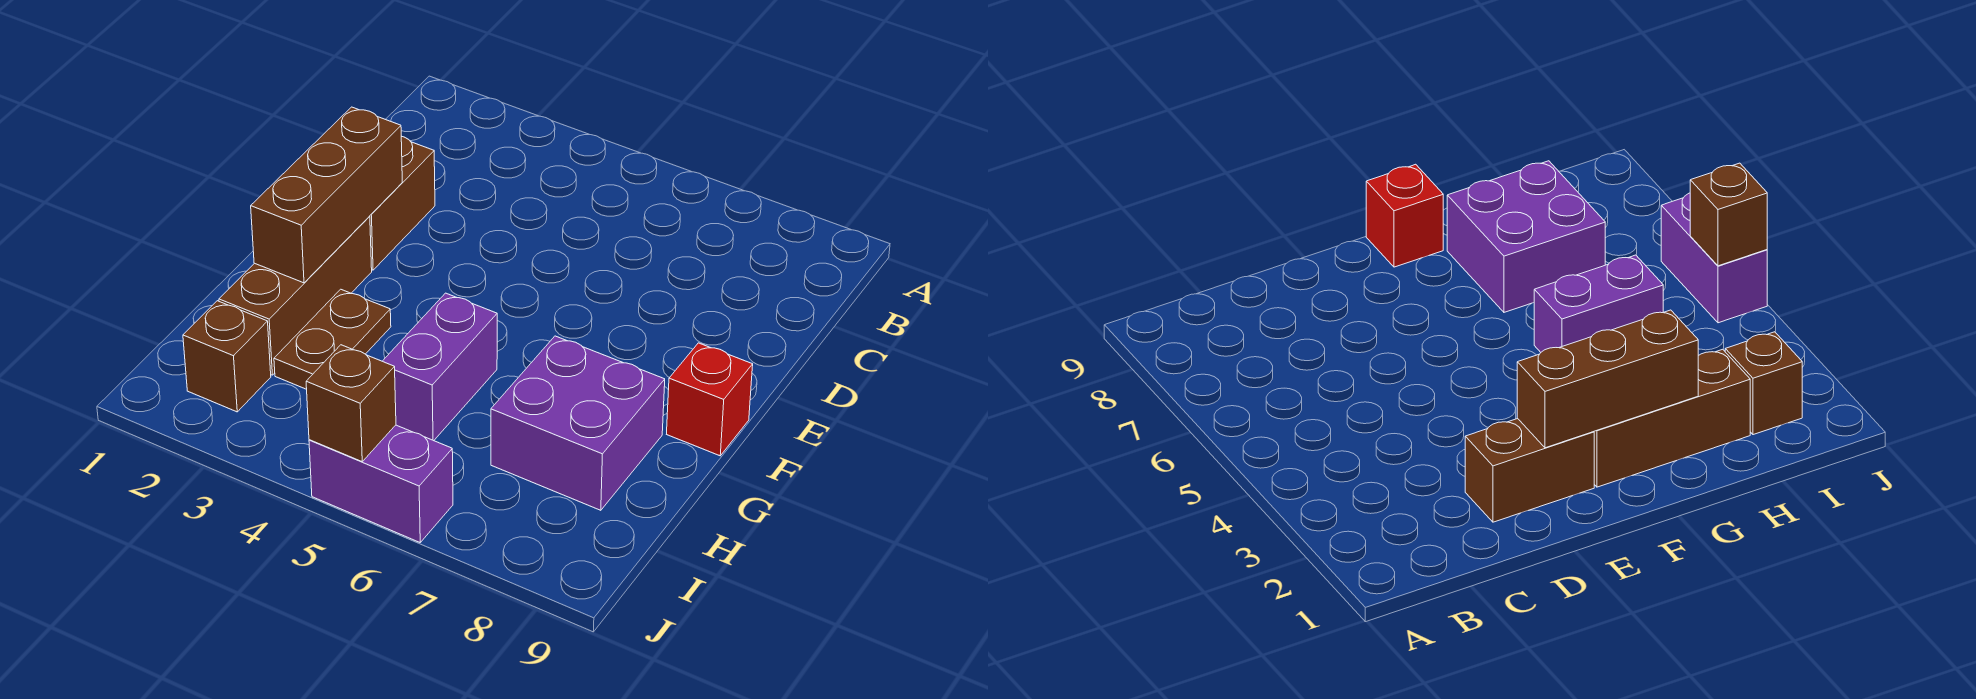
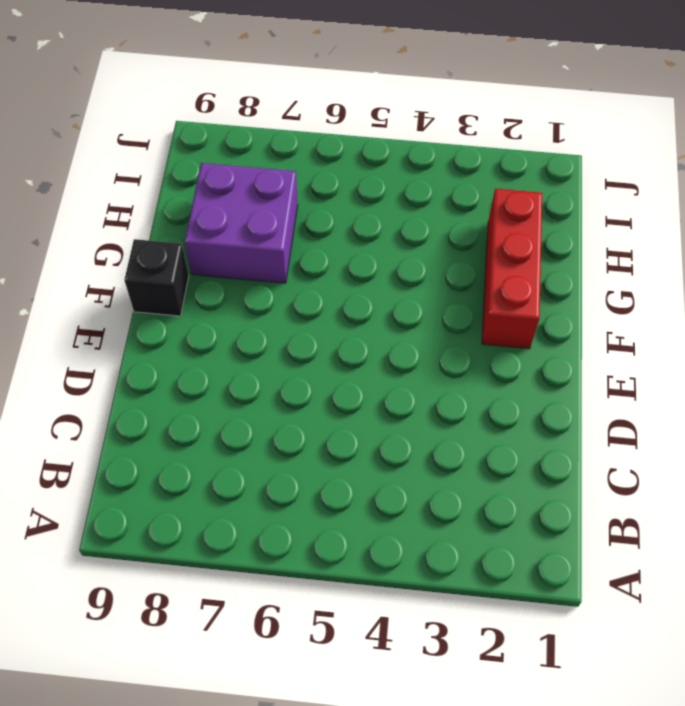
red brick F2:H2 level 1 -> brown brick F2:H2 level 1
black brick F9 level 1 -> red brick F9 level 1
none -> brown brick D2:E2 level 1
none -> brown plate G3:H3 level 1

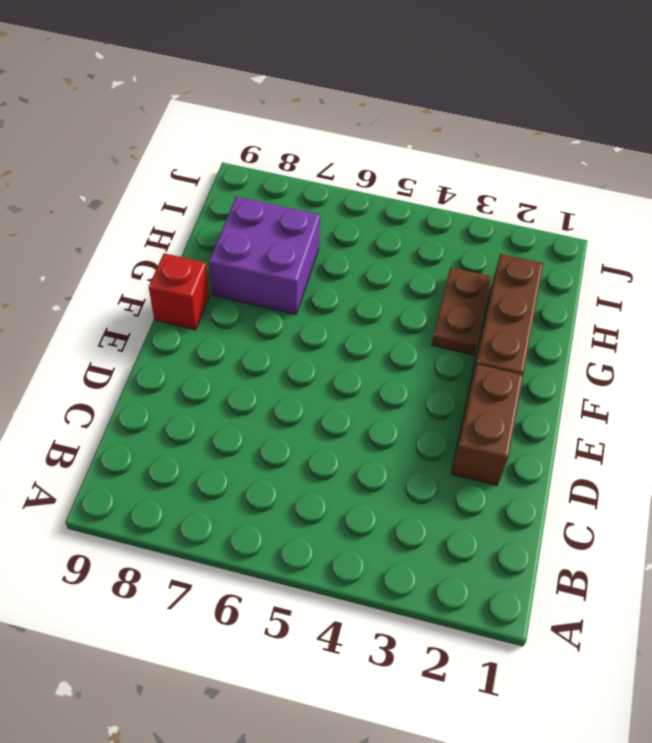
none -> purple brick G5:H5 level 1
none -> brown brick I2 level 1

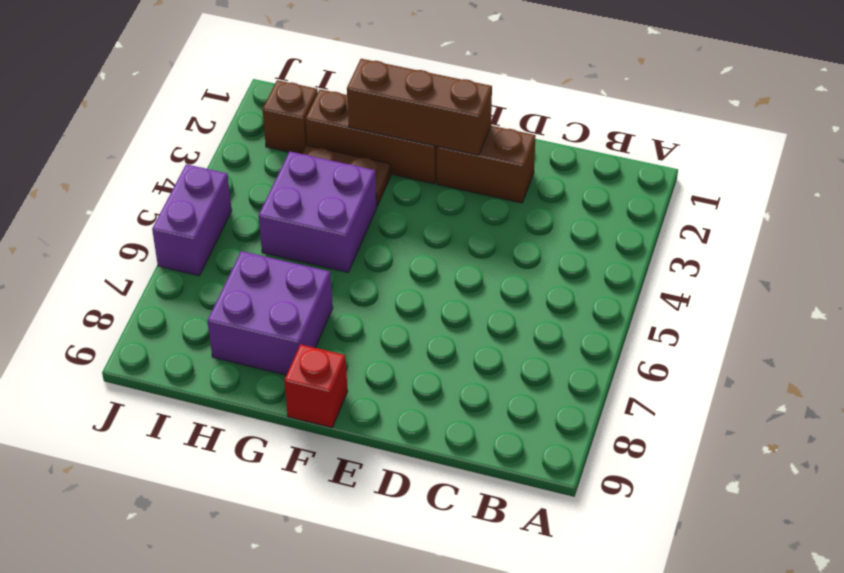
purple brick G4:H5 level 1 -> purple brick G5:H5 level 1
none -> brown brick J5 level 2

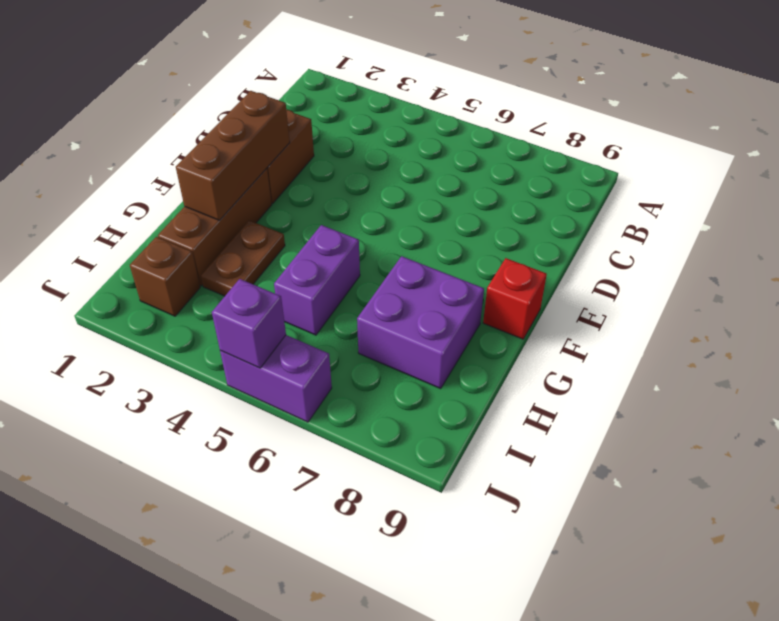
purple brick J5 level 2 -> brown brick J5 level 2

